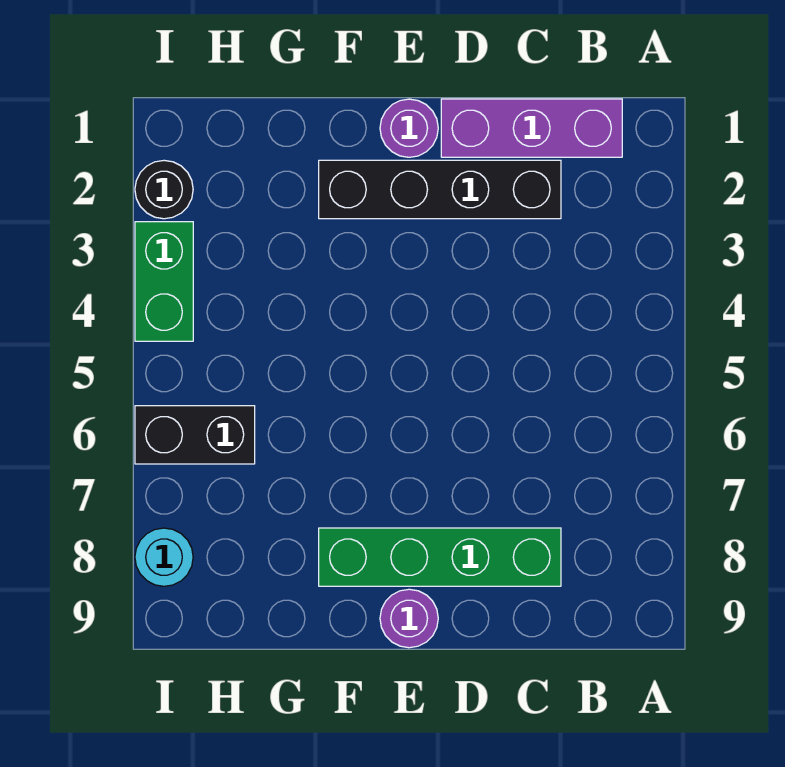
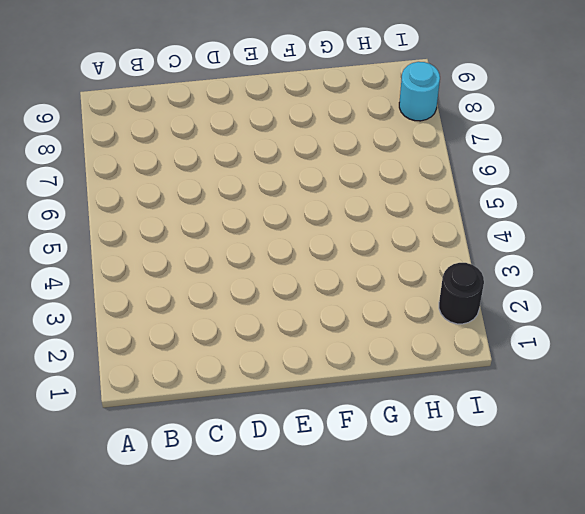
none -> purple brick B1:D1 level 1
none -> black brick C2:F2 level 1

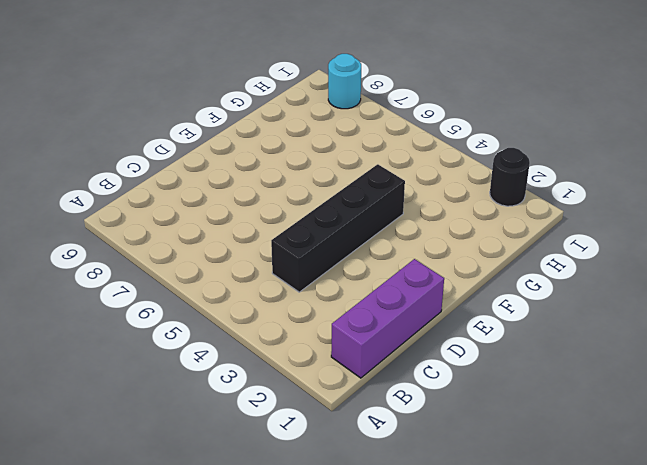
black brick C4:F4 level 1 -> black brick C2:F2 level 1
none -> green brick C8:F8 level 1
none -> purple round brick E1 level 1

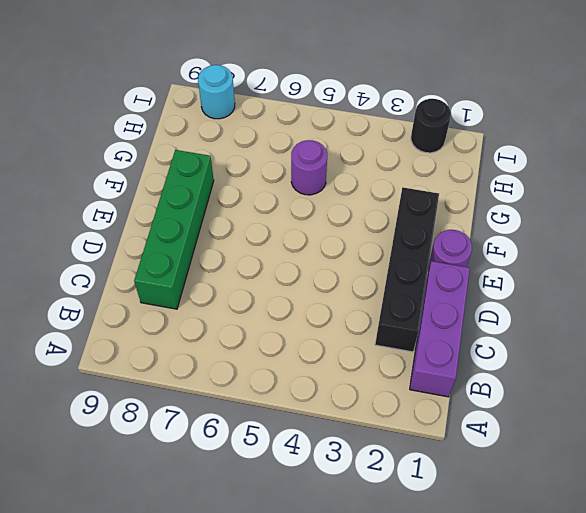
purple round brick G5 level 1 -> purple round brick E9 level 1
none -> black brick H6:I6 level 1
none -> green brick I3:I4 level 1

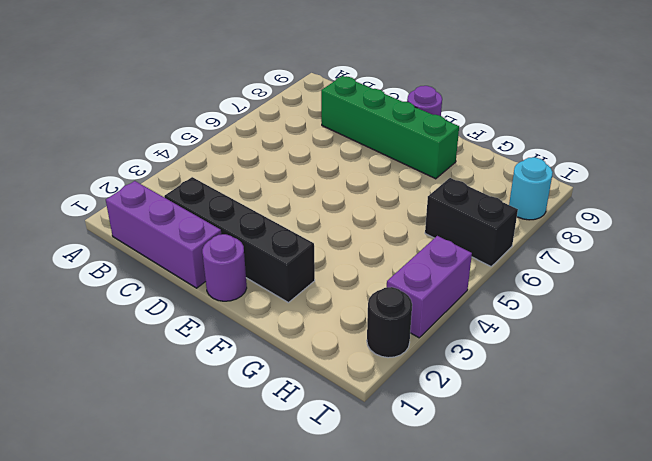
purple brick I3:I4 level 1 -> green brick I3:I4 level 1

